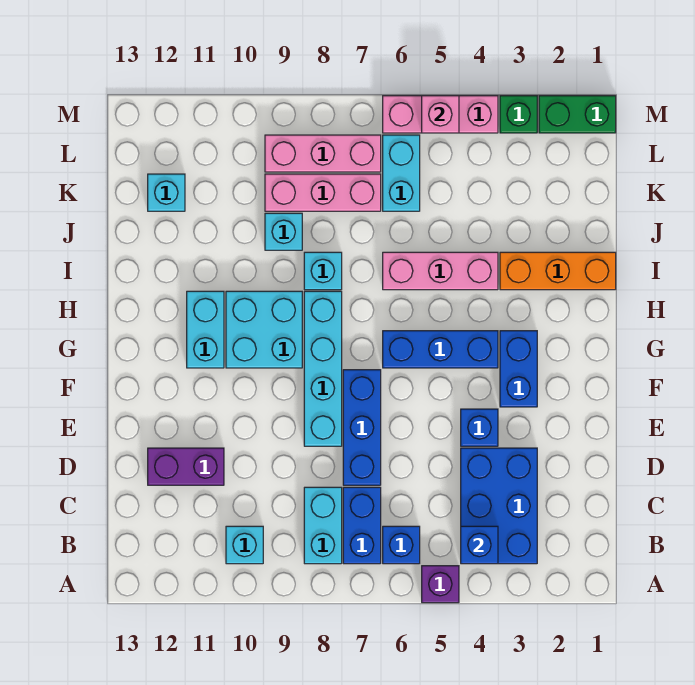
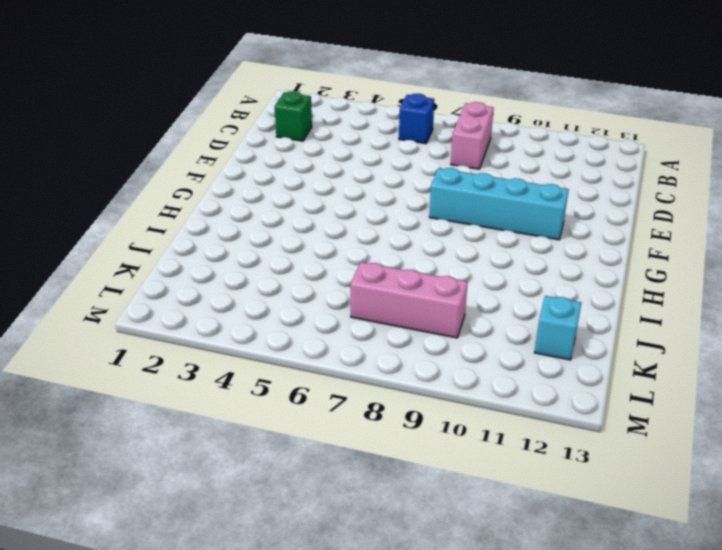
pink brick B8:C8 level 1 -> cyan brick B8:C8 level 1
green brick C2 level 1 -> green brick M3 level 1
cyan brick F8:F11 level 1 -> cyan brick E8:H8 level 1
none -> purple brick A5 level 1
none -> blue brick B3:D4 level 1
none -> blue brick B7:C7 level 1

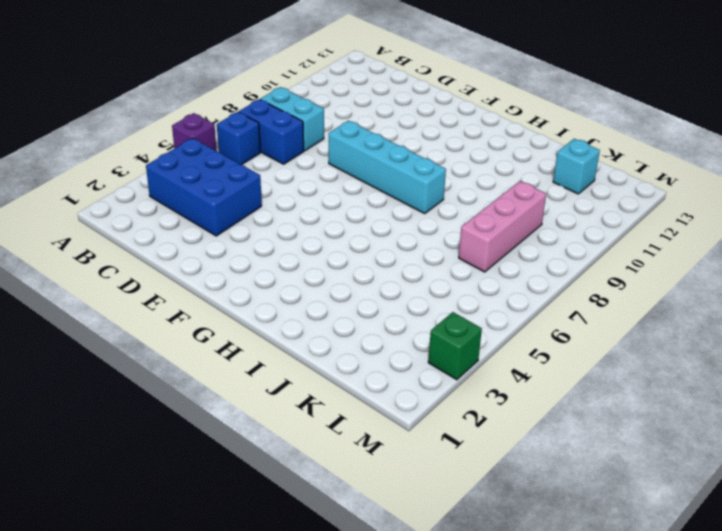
none -> cyan brick B10 level 1
none -> blue brick D7:F7 level 1
none -> purple brick D11:D12 level 1

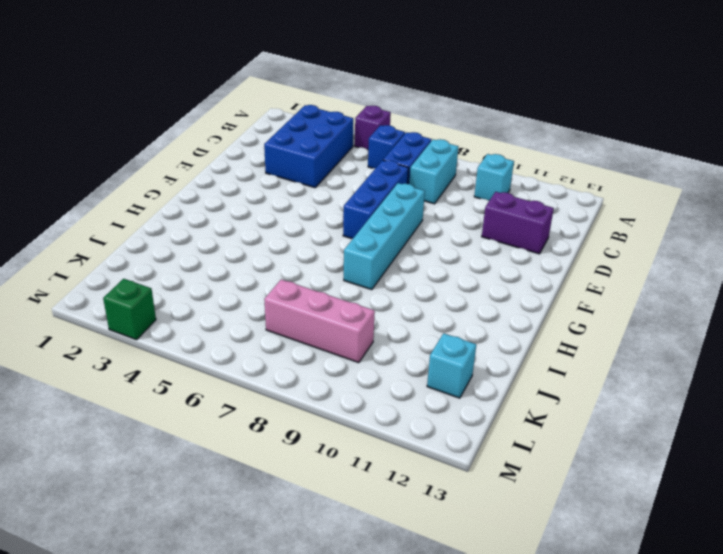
none -> blue brick E4 level 1
none -> blue brick F3:G3 level 1
none -> blue brick G4:G6 level 1

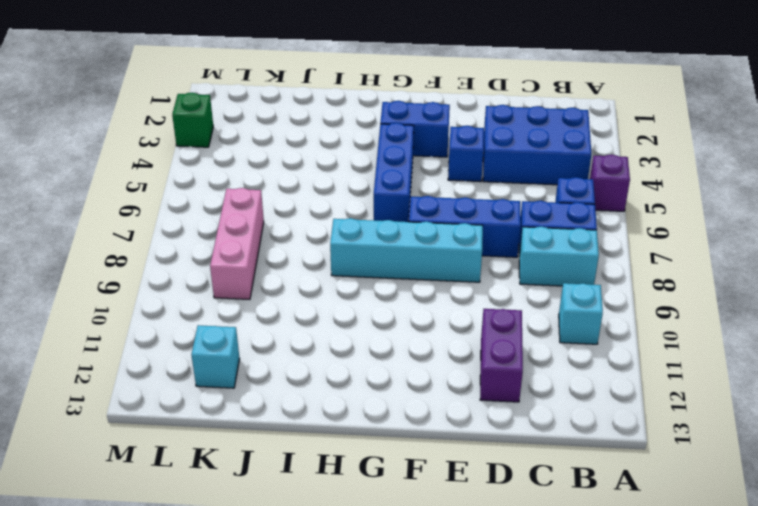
none -> cyan brick G9:H10 level 1
none -> cyan brick G11:H11 level 1
none -> orange brick I1:I3 level 1

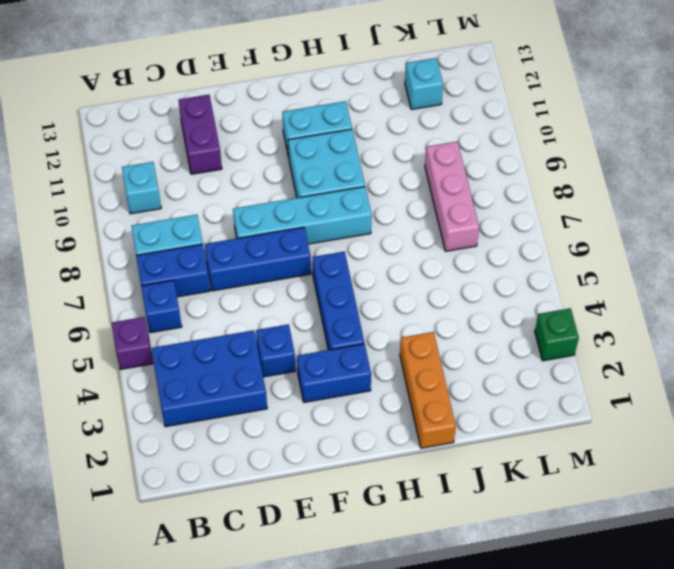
none -> pink brick I4:I6 level 1
none -> cyan brick I8 level 1
none -> cyan brick J9 level 1

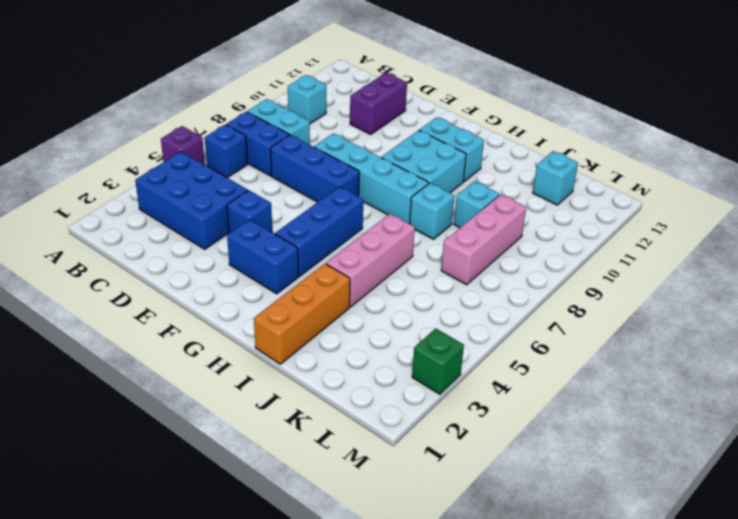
none -> cyan brick K6:L6 level 1
none -> pink brick L7:L9 level 1
none -> green brick M1:M2 level 1

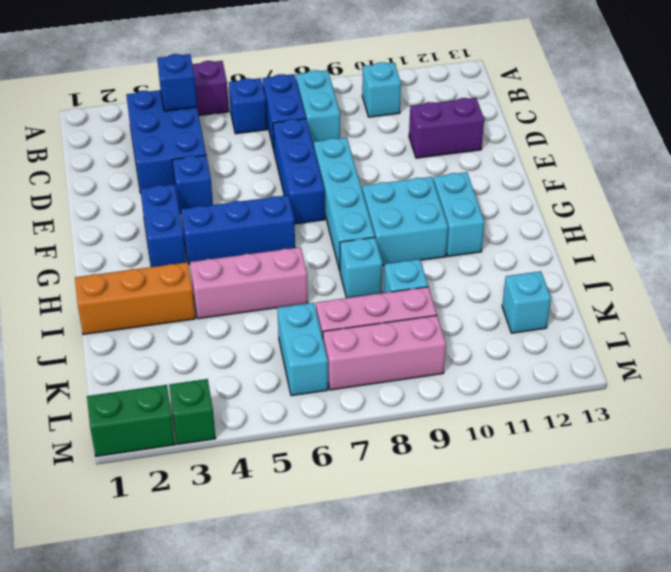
none -> pink brick M4:M6 level 1
none -> pink brick M5 level 2

